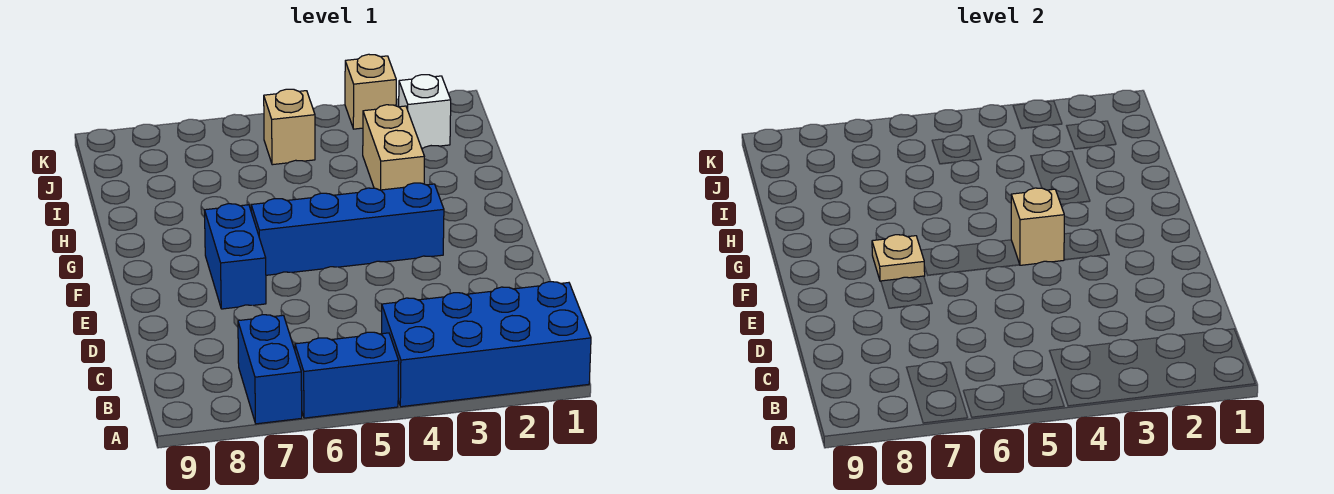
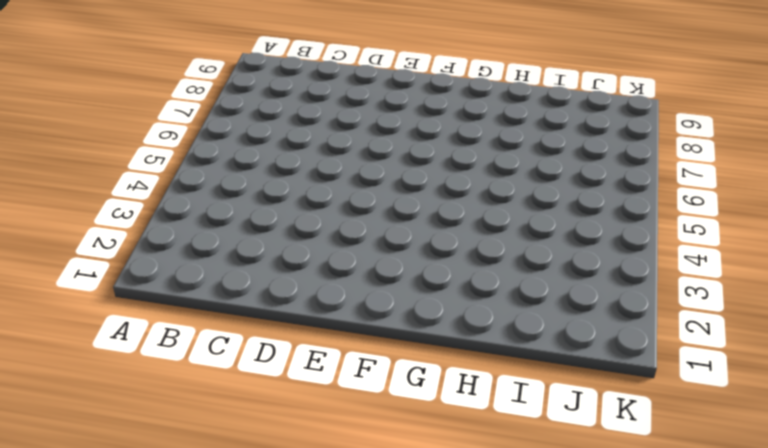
none -> blue brick A1:B4 level 1
none -> blue brick A5:A6 level 1

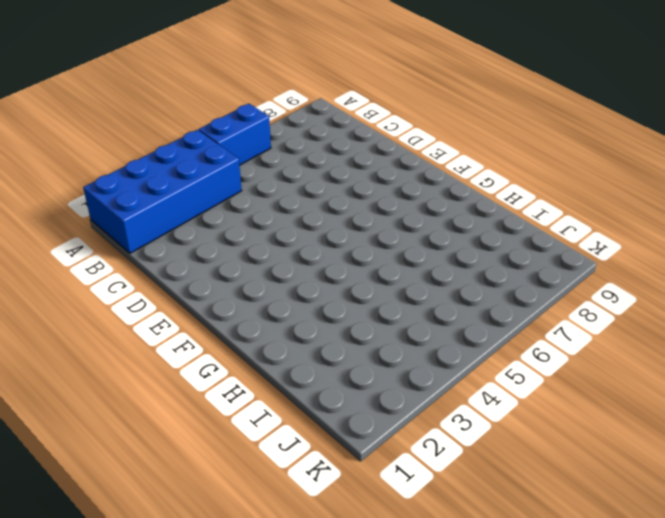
none -> blue brick A7:B7 level 1
none -> blue brick E7:F7 level 1

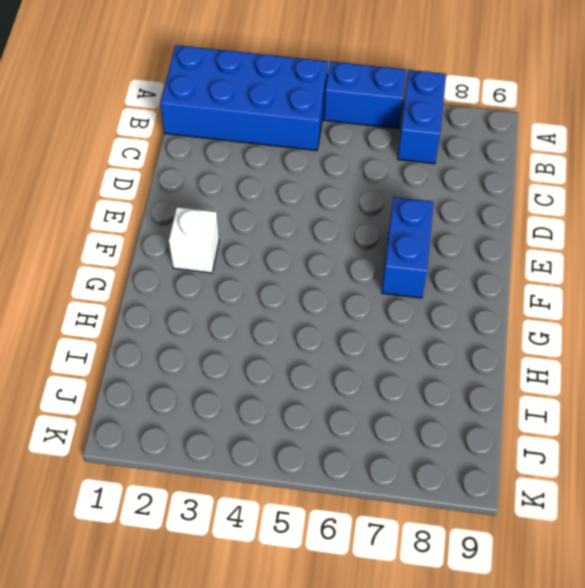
white brick F2 level 1 -> white brick J2 level 1
none -> blue brick F3:F6 level 1
none -> tan brick H3:I3 level 1

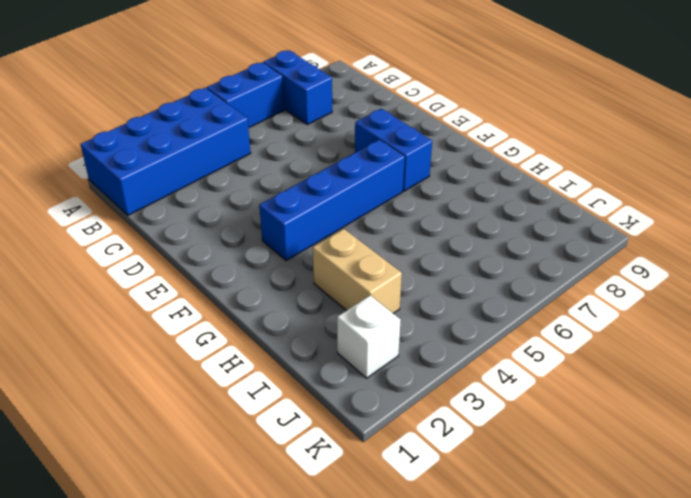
none -> tan brick J5 level 1
none -> tan brick K3 level 1

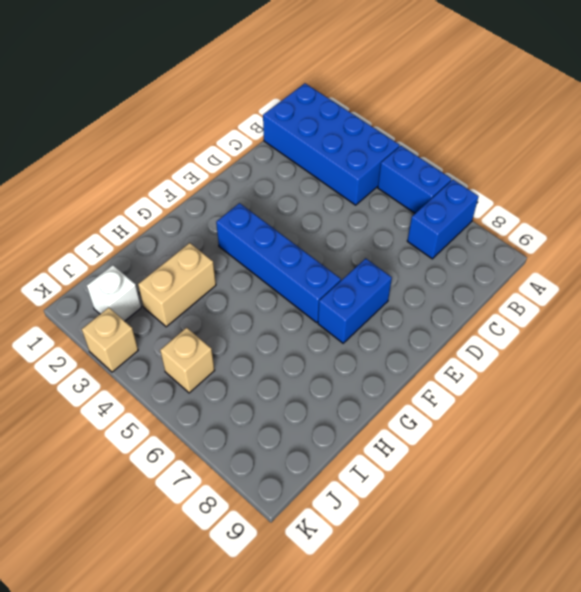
none -> tan brick F4 level 2
none -> tan plate F7 level 2

